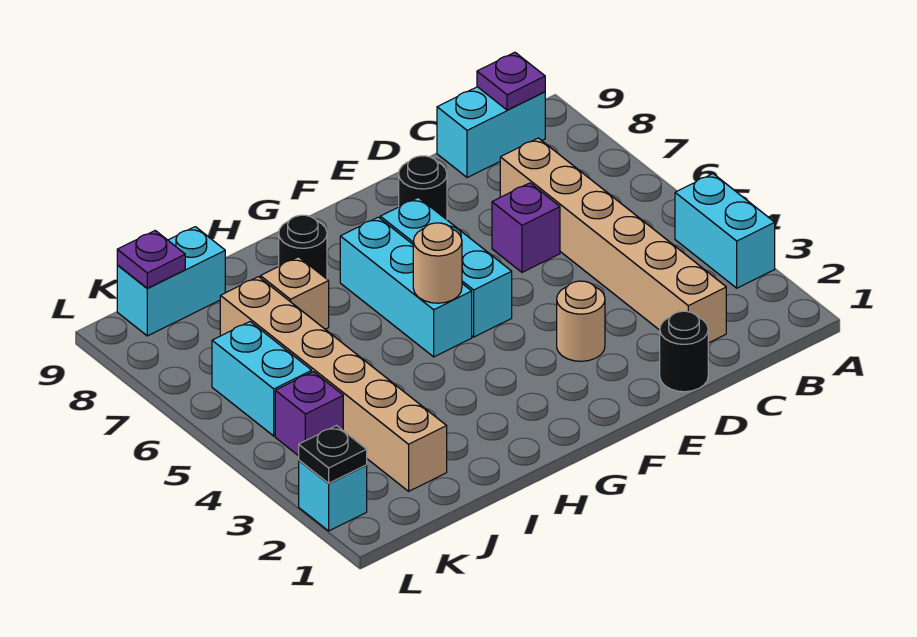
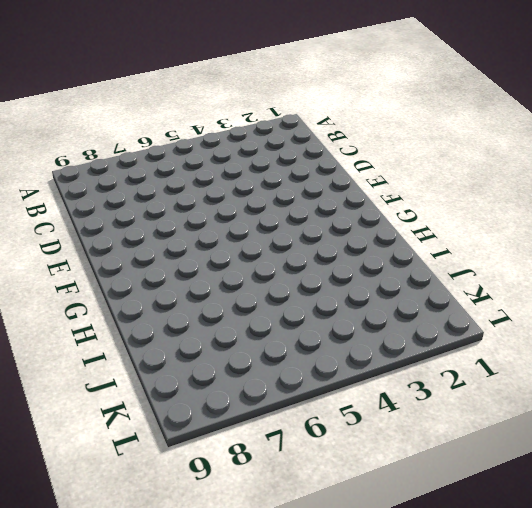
none -> cyan brick A3:A4 level 1
none -> cyan brick B9:C9 level 1
none -> tan brick C2:C7 level 1

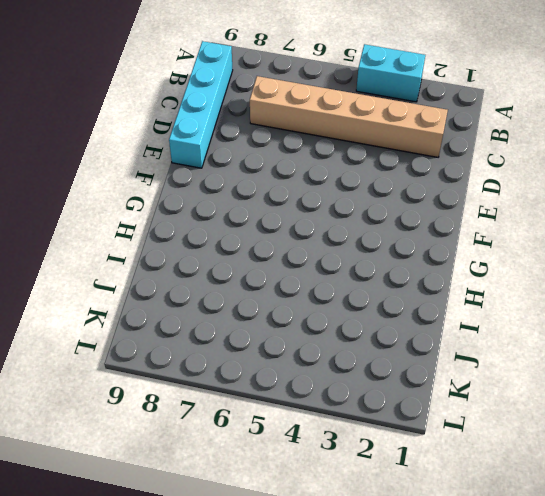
cyan brick B9:E9 level 1 -> cyan brick B9:C9 level 1
none -> black round brick D1 level 1
none -> purple brick D6 level 1
none -> tan round brick E3 level 1

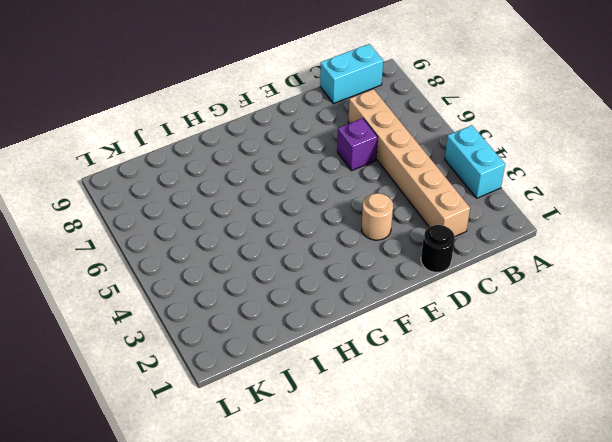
none -> black round brick E8 level 1
none -> cyan brick F5:F7 level 1
none -> cyan brick G5:G7 level 1

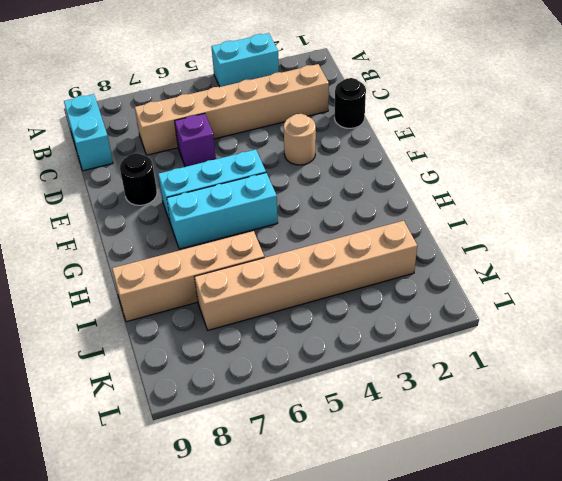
tan brick I6:I9 level 1 -> tan brick I7 level 1
none -> black round brick H8 level 1
none -> cyan brick J9:K9 level 1
none -> purple brick K4 level 1

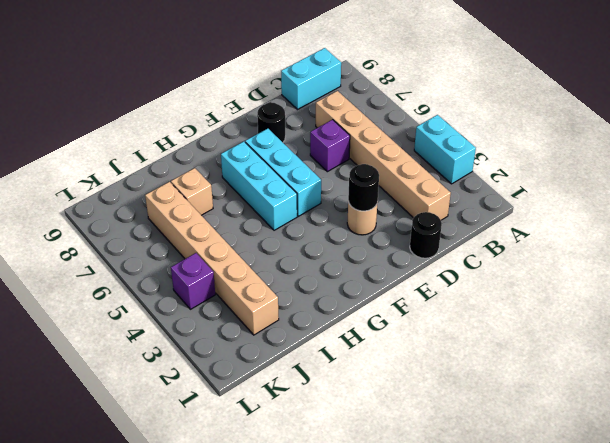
black round brick E3 level 2 -> black round brick H8 level 1
none -> cyan brick J9:K9 level 1
none -> cyan brick K5:K6 level 1
none -> cyan brick L2 level 1

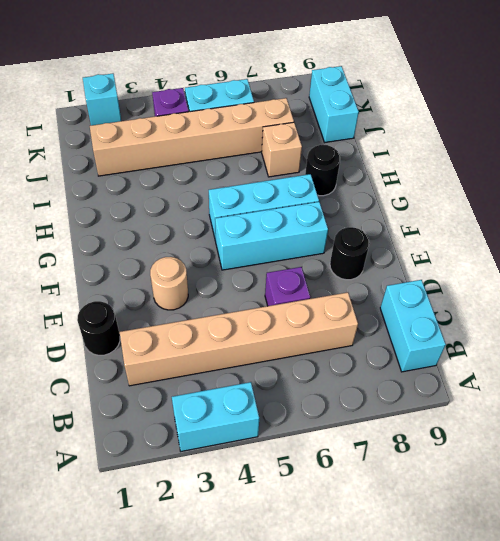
none -> purple plate B9 level 2
none -> tan round brick G5 level 2
none -> purple plate K9 level 2

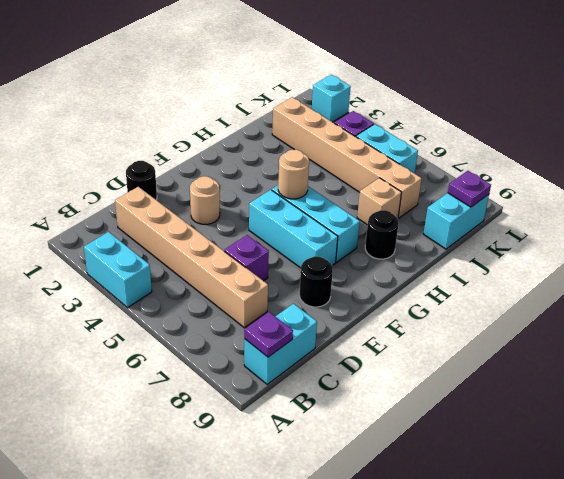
none -> black plate L2 level 2

